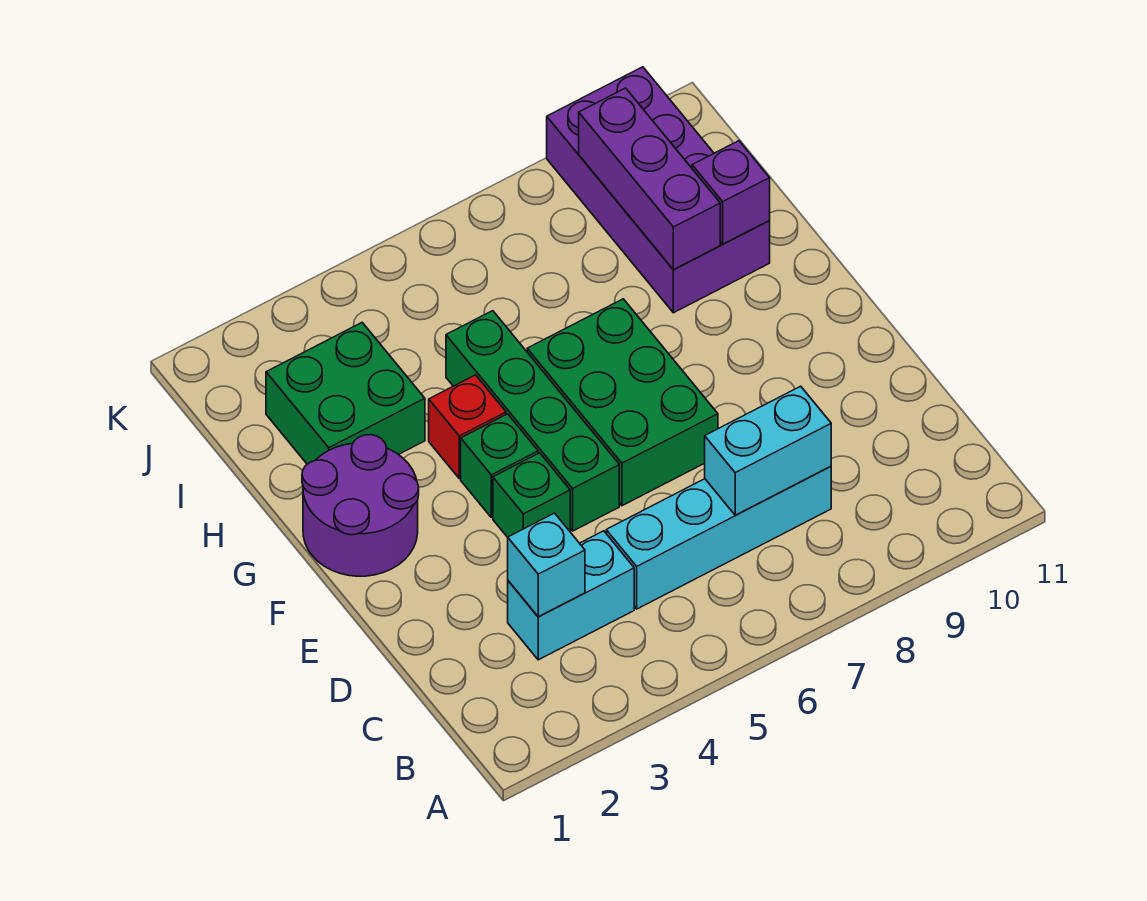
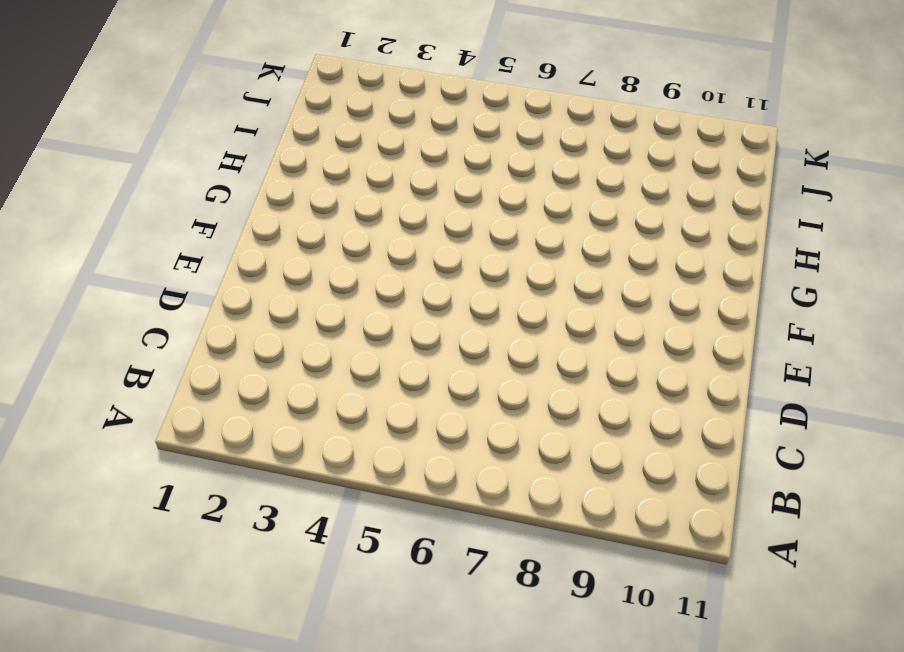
none -> cyan brick C3:C4 level 1
none -> cyan brick C5:C8 level 1
none -> green brick E4 level 1

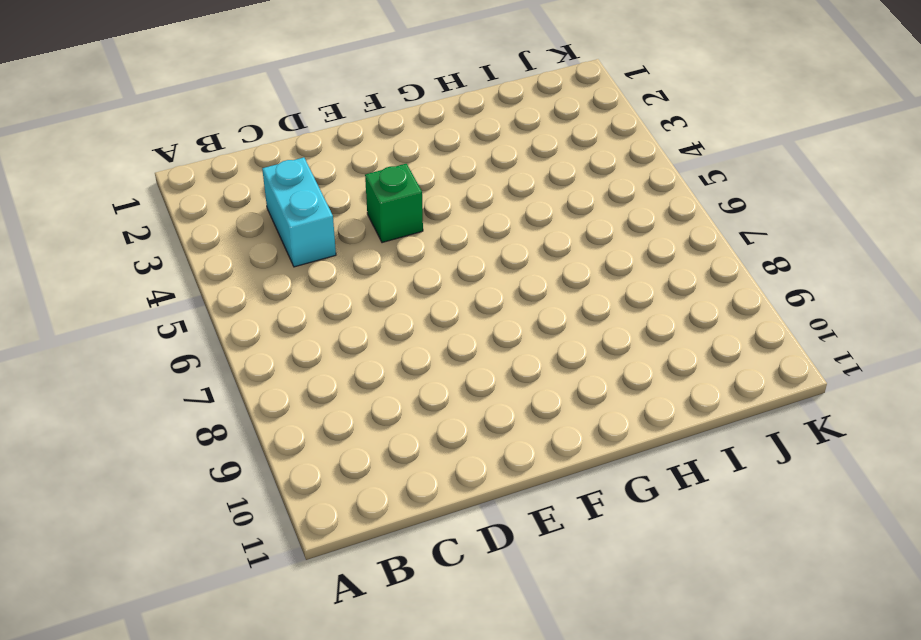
none -> cyan brick C5:C8 level 1
none -> green brick E5:H5 level 1
none -> green brick E6:G7 level 1

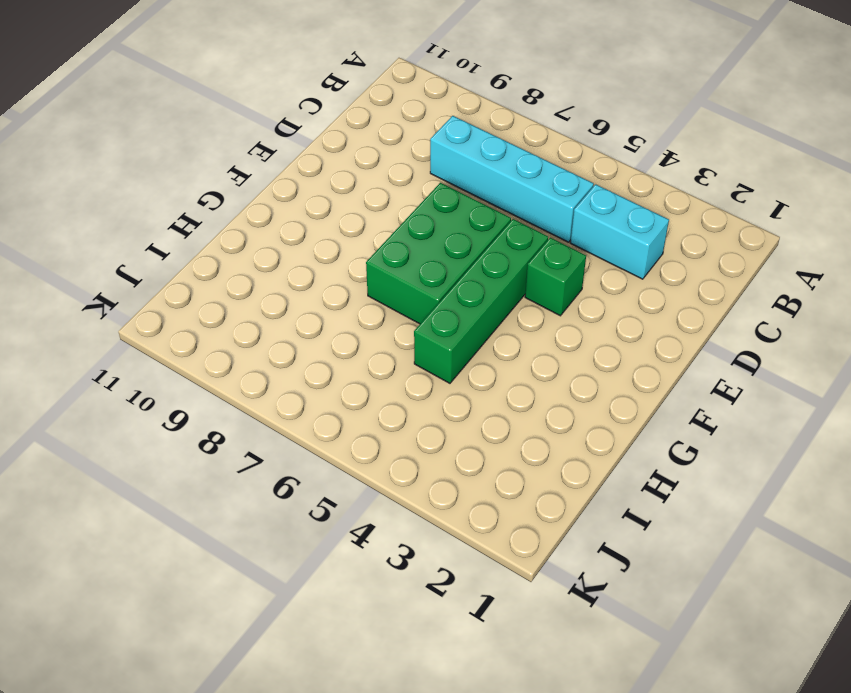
none -> purple round brick F1:G2 level 1
none -> green brick F4 level 1
none -> red brick G4 level 1

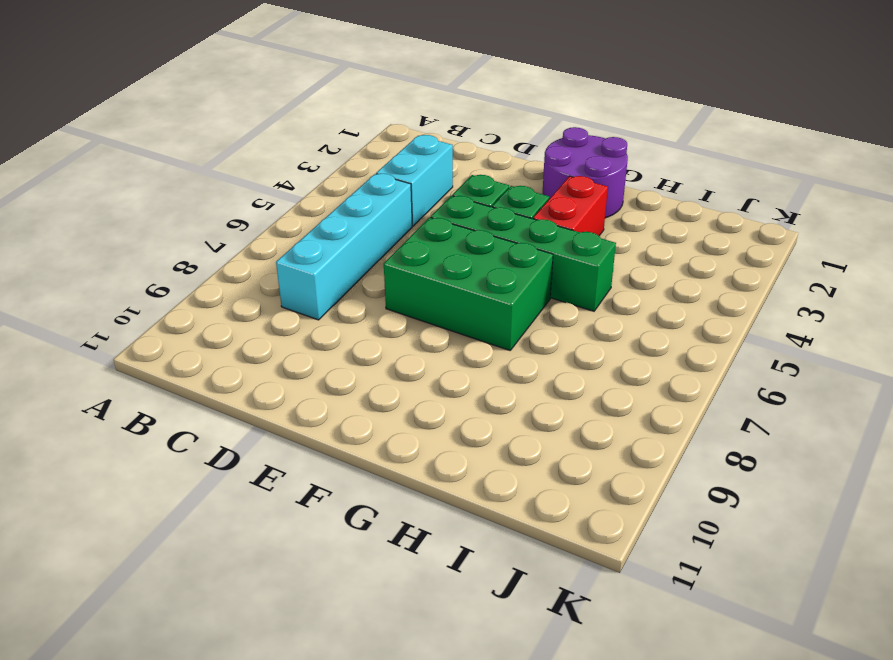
red brick G3:G4 level 1 -> red brick G4 level 1
none -> green brick H2:I3 level 1
none -> purple brick H9:K10 level 1
none -> cyan brick C3 level 2

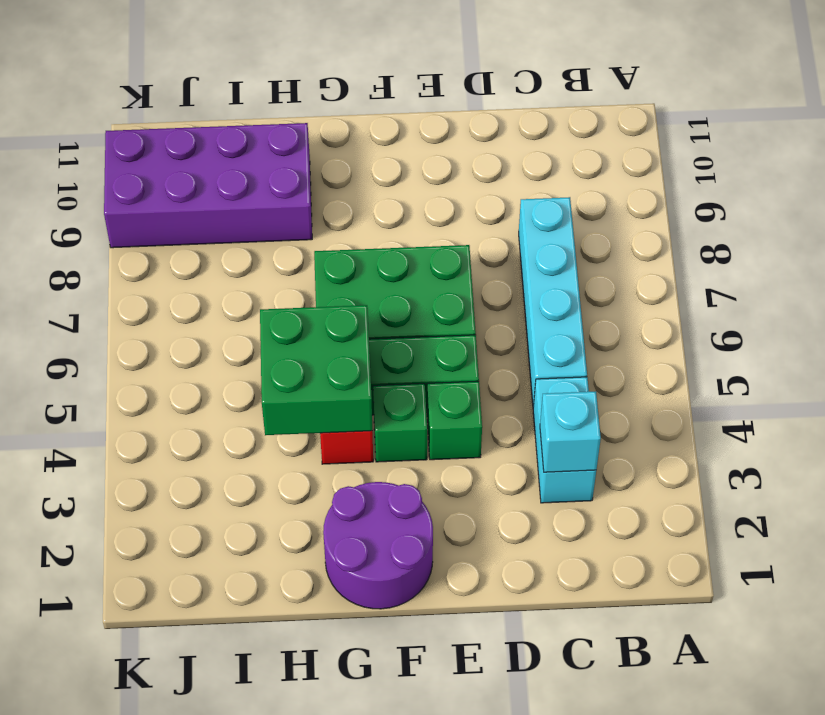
green brick G4:H5 level 2 -> green brick H2:I3 level 1
none -> cyan brick C7:C8 level 2
none -> purple brick H9:J9 level 2
none -> purple brick H10 level 2

